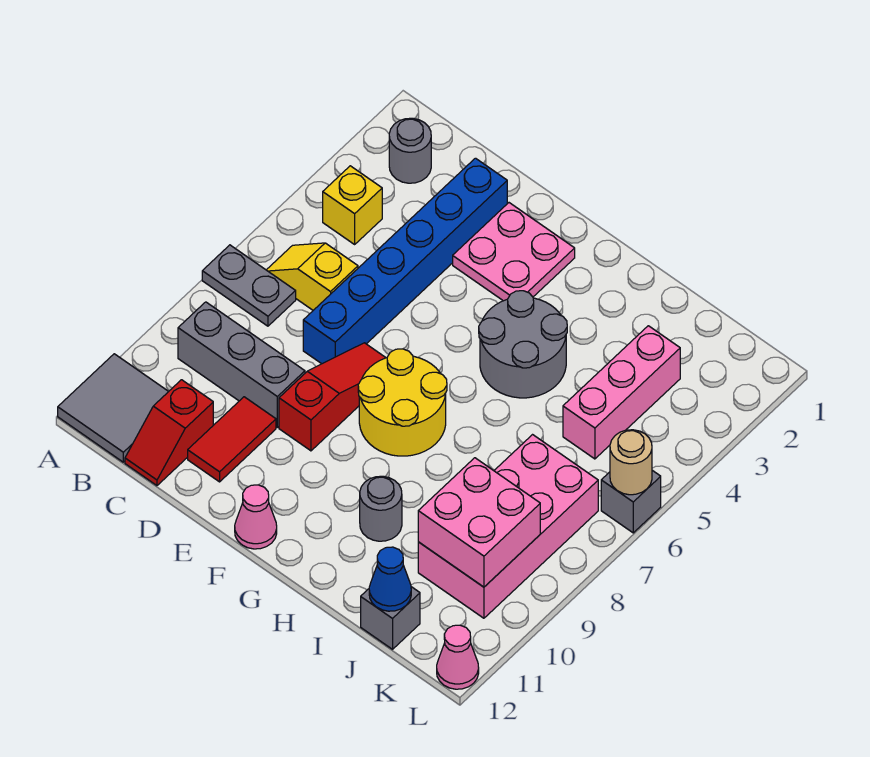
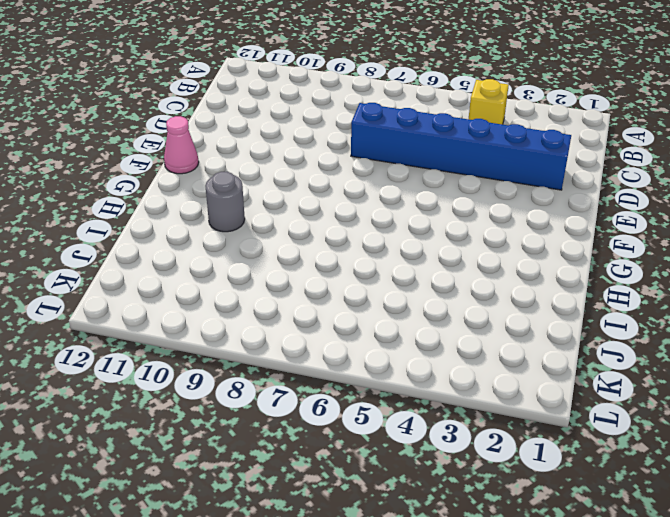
none -> grey plate A7:B7 level 1
none -> grey tile A11:B12 level 1
none -> grey round brick B2 level 1

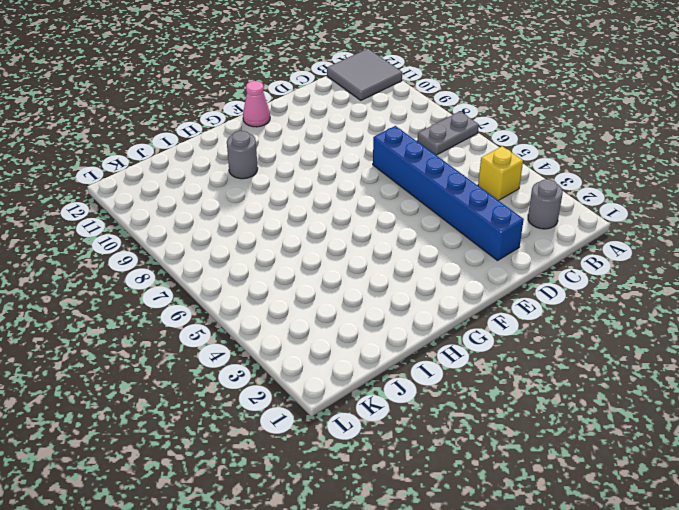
none -> yellow slope B6:C6 level 1 top C
none -> grey brick B9:D9 level 1
none -> red slope C11:C12 level 1 top 11

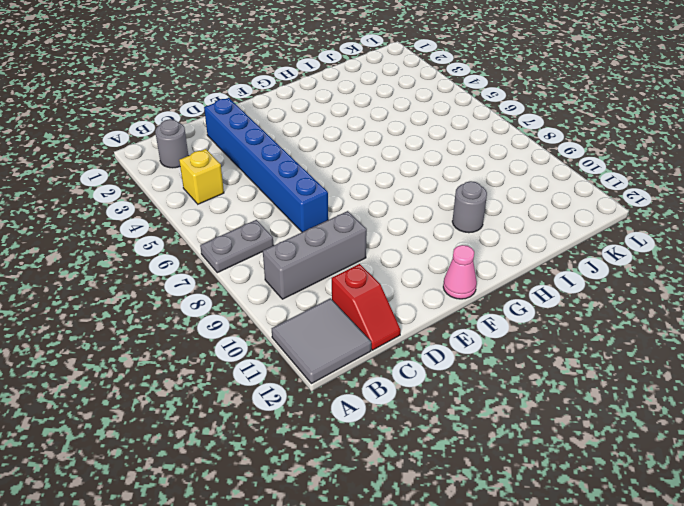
none -> yellow slope B6:C6 level 1 top C
none -> red tile D10:D11 level 1
none -> pink plate E2:F3 level 1

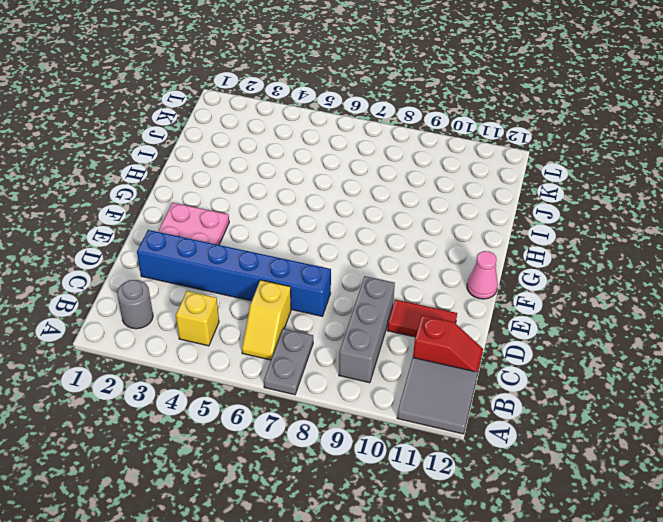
none -> red slope E7:E9 level 1 top 9
none -> yellow round brick F7:G8 level 1
none -> grey round brick G4:H5 level 1

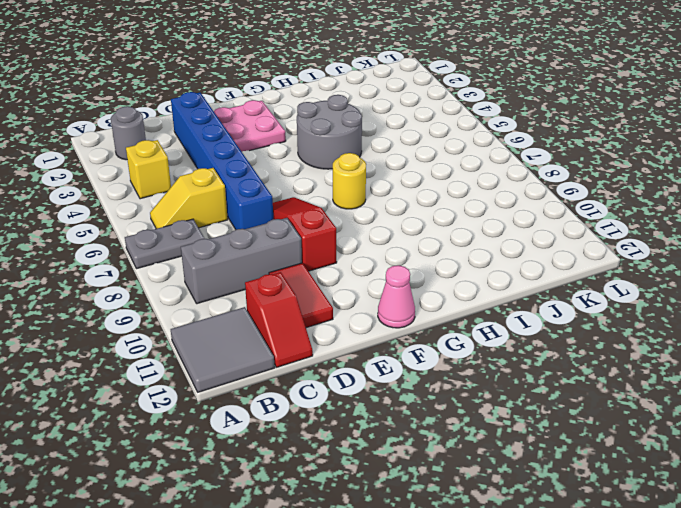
yellow round brick G7 level 1 -> yellow round brick F7:G8 level 1
none -> grey round brick H10 level 1
none -> pink brick J3:J5 level 1
none -> pink brick J7:K10 level 1

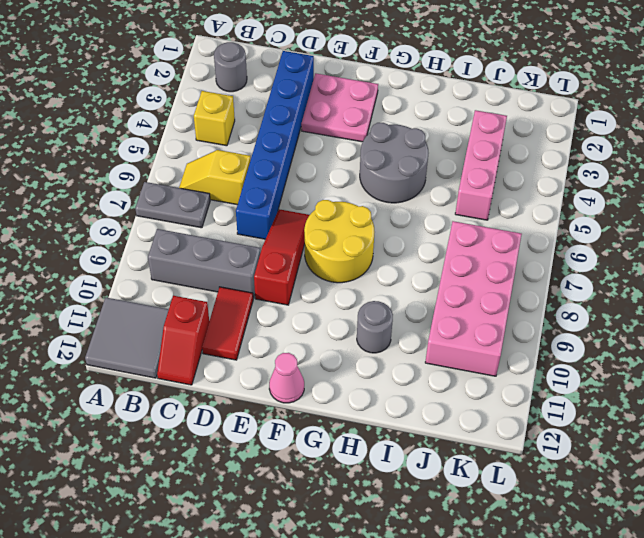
none -> grey brick J12 level 1
none -> grey brick L6 level 1
none -> pink cone L12 level 1

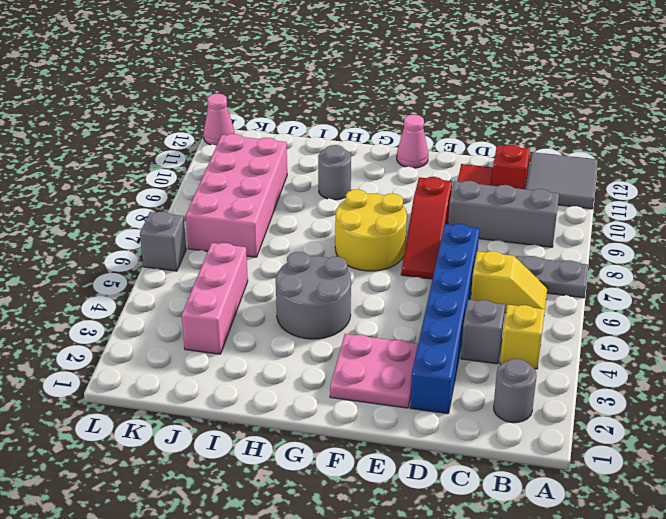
grey brick C4 level 1 -> grey brick J12 level 1
none -> pink brick J9:K10 level 2
none -> blue cone J12 level 2
none -> tan round brick L6 level 2

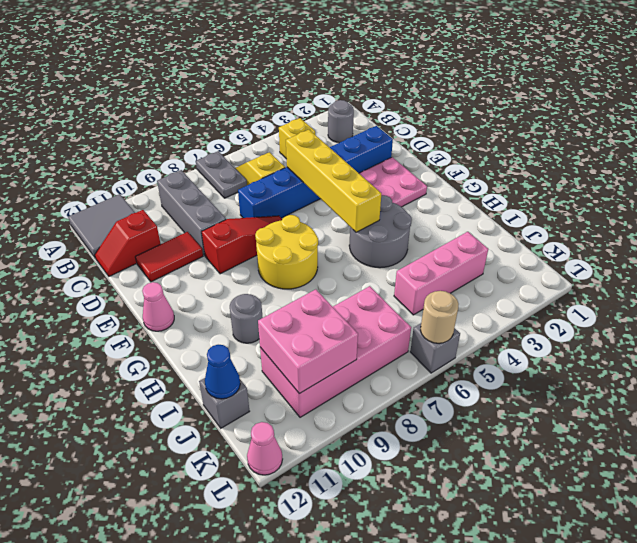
yellow brick D5:G5 level 2 -> none

